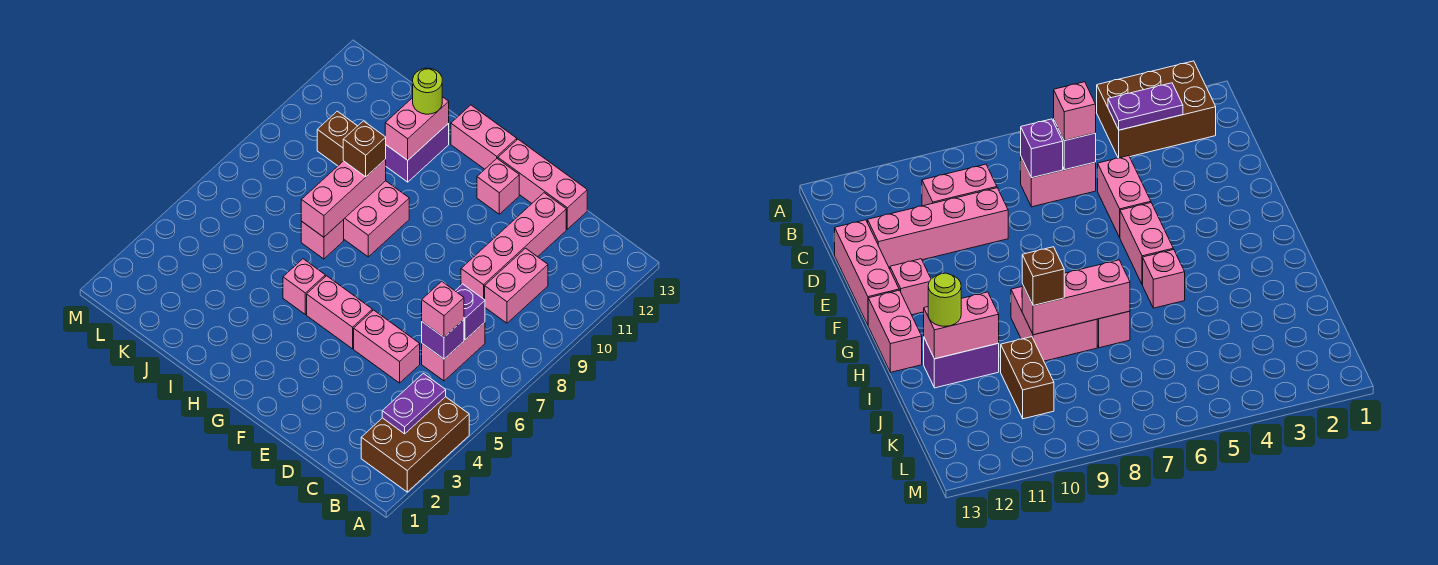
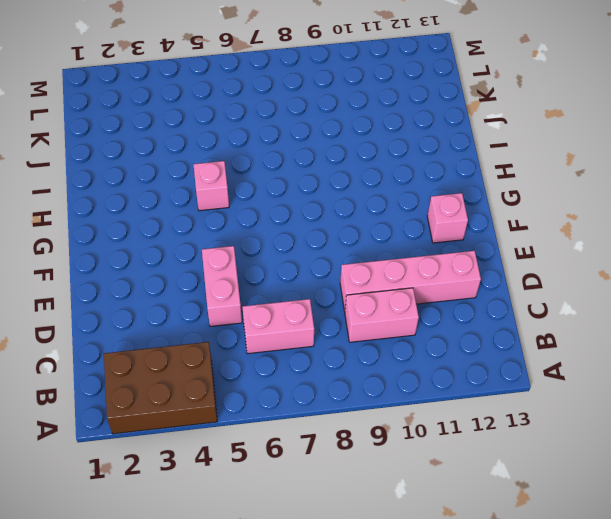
none -> pink brick D13:F13 level 1
none -> pink brick F5:G5 level 1
none -> pink brick G13:H13 level 1

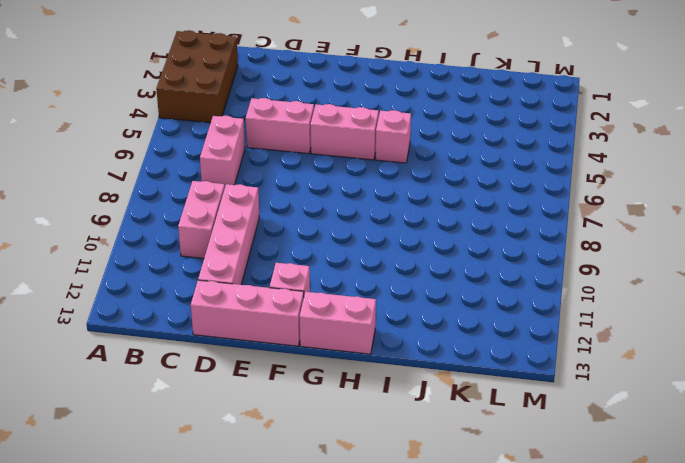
none -> pink brick H8:I9 level 1
none -> pink brick I7 level 1
none -> purple brick I11:I12 level 1

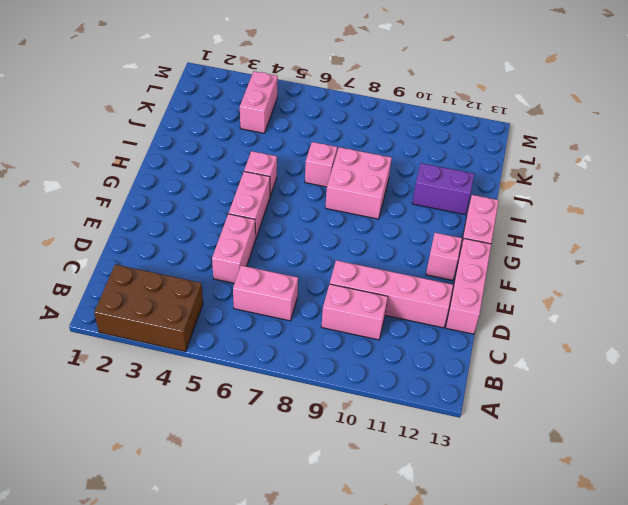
pink brick K4:L4 level 1 -> pink brick I11:I12 level 2
none -> brown brick J10:K10 level 1
none -> purple plate B3:B4 level 2
none -> purple brick C6 level 2

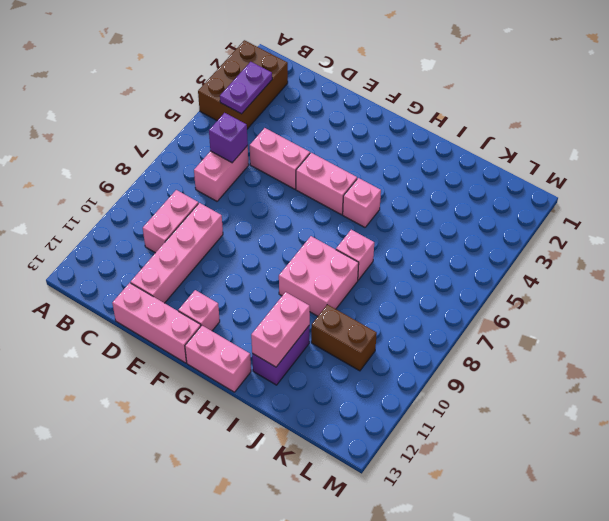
none -> purple brick C7 level 2
none -> pink brick I7:I9 level 2
none -> pink brick C6 level 3

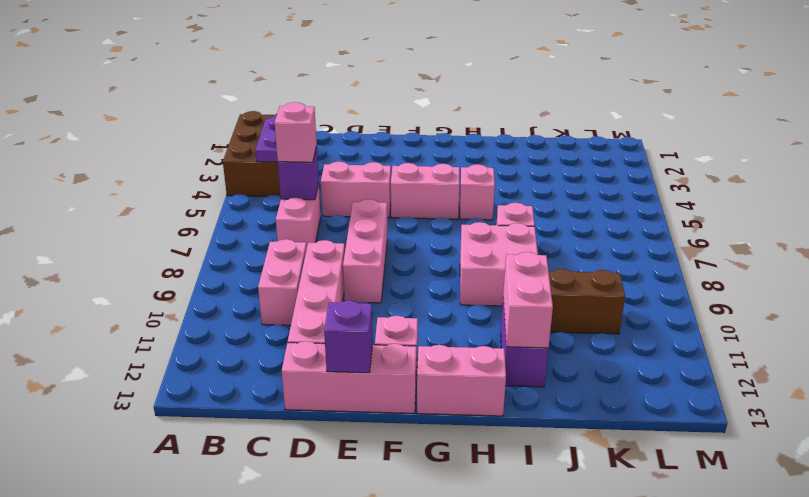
pink brick E7:E9 level 1 -> pink brick I7:I9 level 2
purple brick E13 level 2 -> purple brick C7 level 2
none -> brown brick I9 level 3
none -> lime round brick I12 level 3

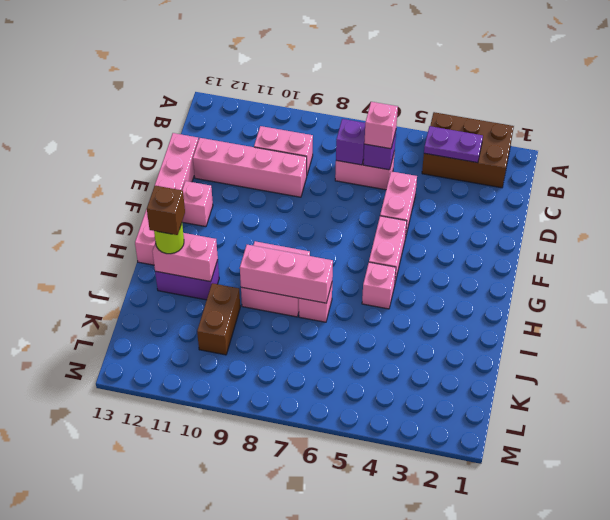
brown brick I12 level 4 -> brown brick I9 level 3

